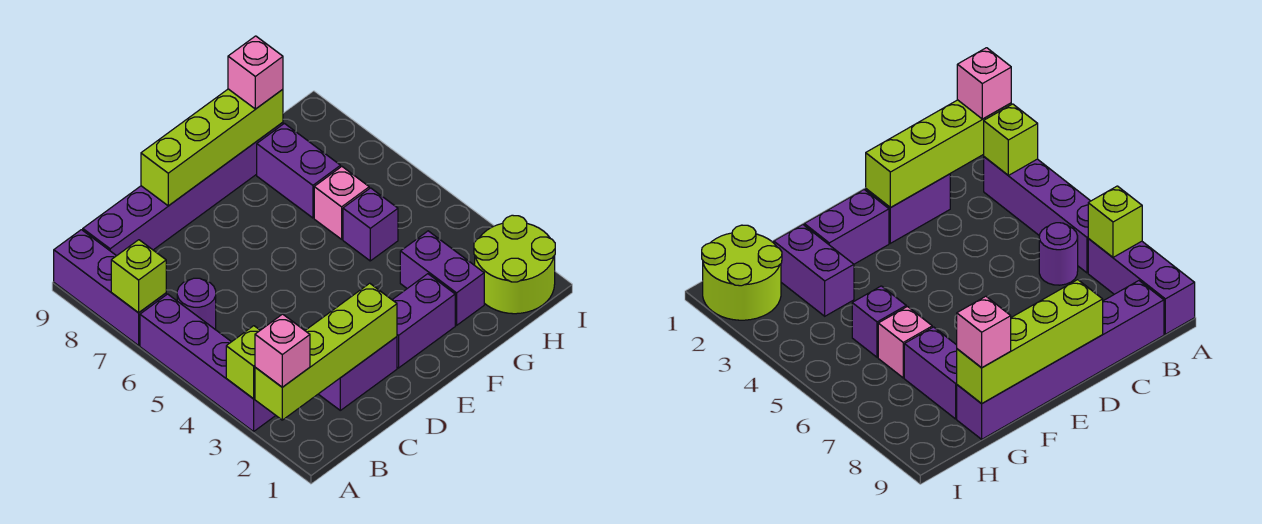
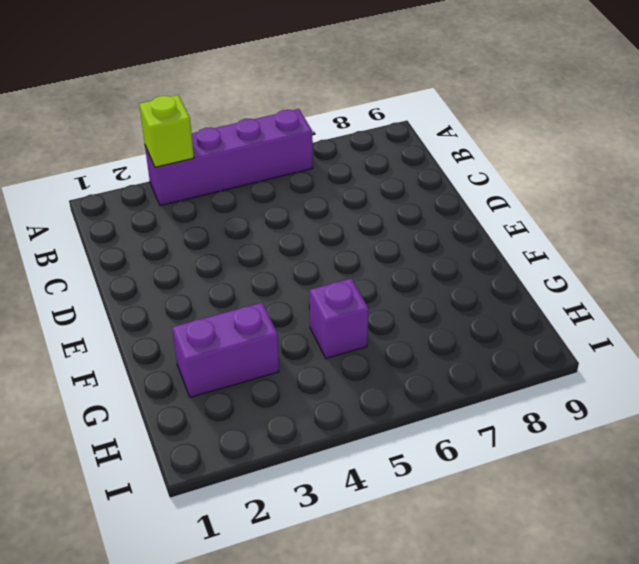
none -> purple brick A7:A9 level 1
none -> purple round brick B6 level 1
none -> purple brick B9:G9 level 1

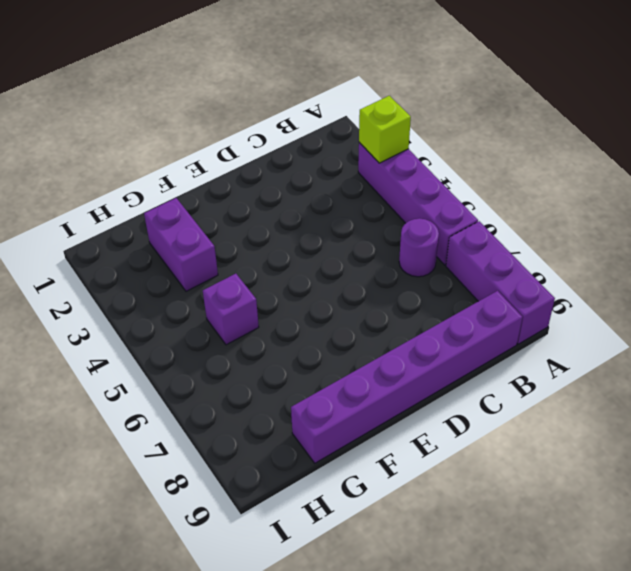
none -> purple brick C2:D2 level 1
none -> purple brick E2:F2 level 1
none -> pink brick G6 level 1

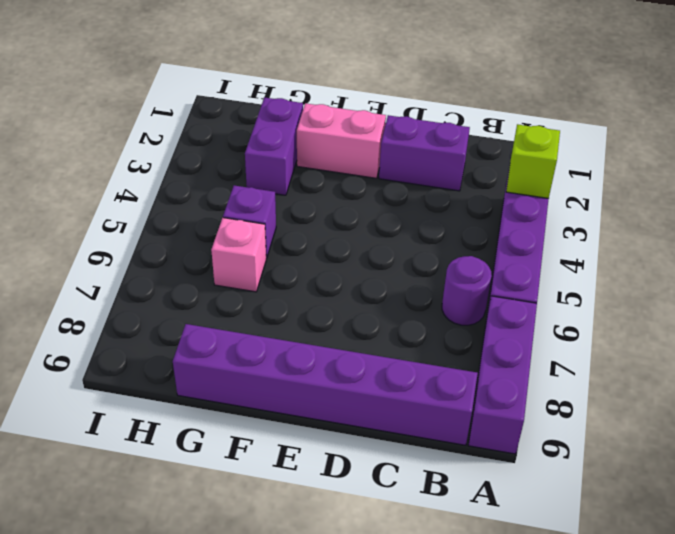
pink brick E2:F2 level 1 -> purple brick E2:F2 level 1
none -> purple brick G7:G8 level 1
none -> lime round brick H1:I2 level 1
none -> lime brick A2:D2 level 2

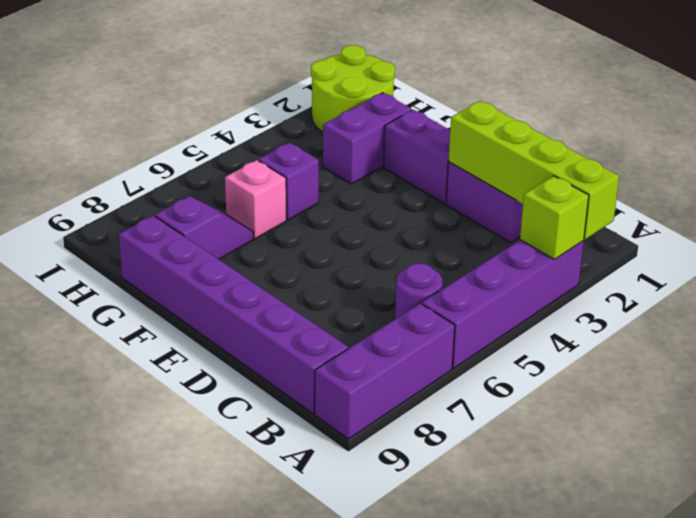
purple slope G7:G8 level 1 top 8 -> purple brick G7:G8 level 1
none -> lime brick A7 level 2
none -> lime brick D9:G9 level 2
none -> pink brick A2 level 3

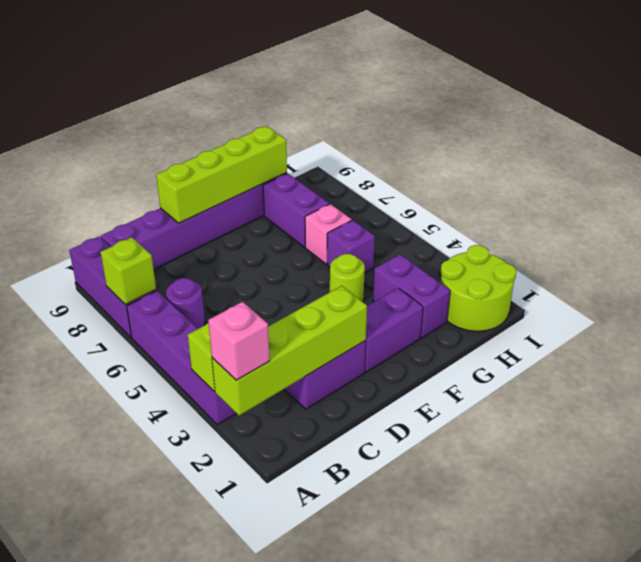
lime round brick F4 level 1 -> none
none -> pink brick G9 level 3

